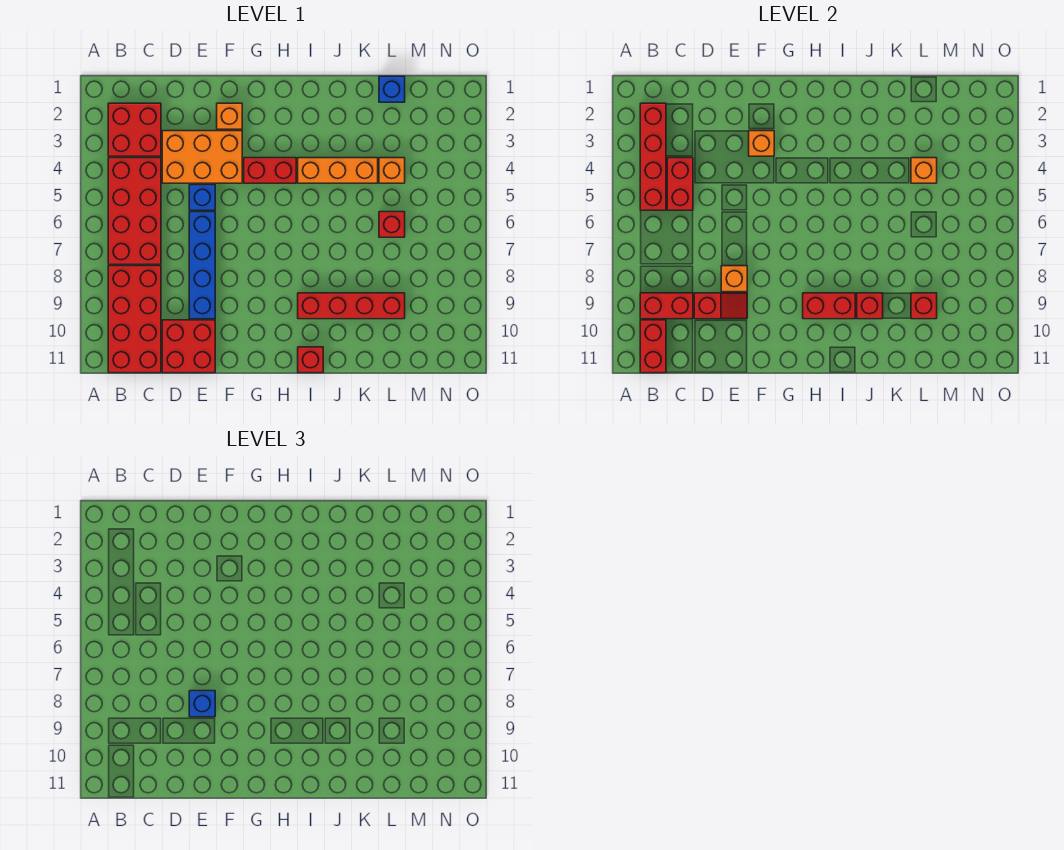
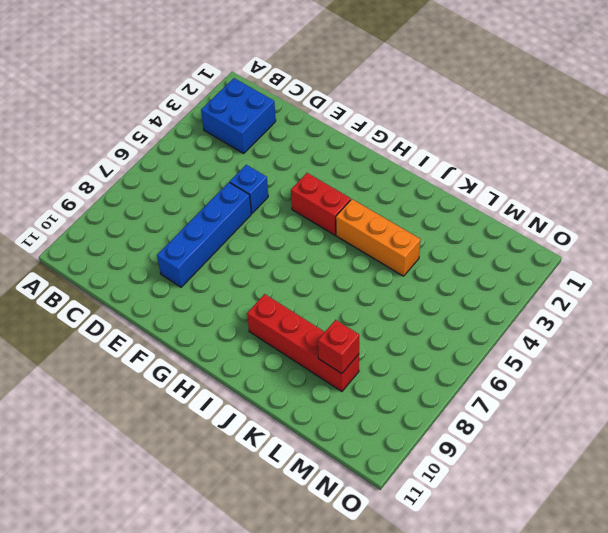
blue brick B2:C3 level 1 -> red brick B2:C3 level 1
none -> red brick B4:C7 level 1
none -> red brick B8:C11 level 1
none -> orange brick D3:F4 level 1

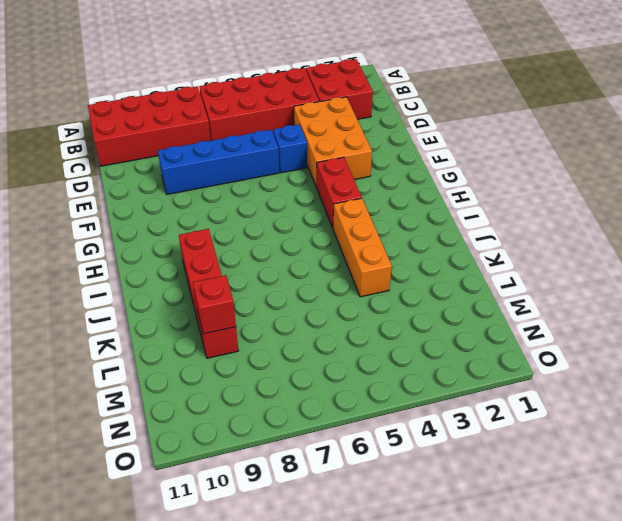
none -> red brick D10:E11 level 1
none -> orange brick F2 level 1
none -> red brick I11 level 1

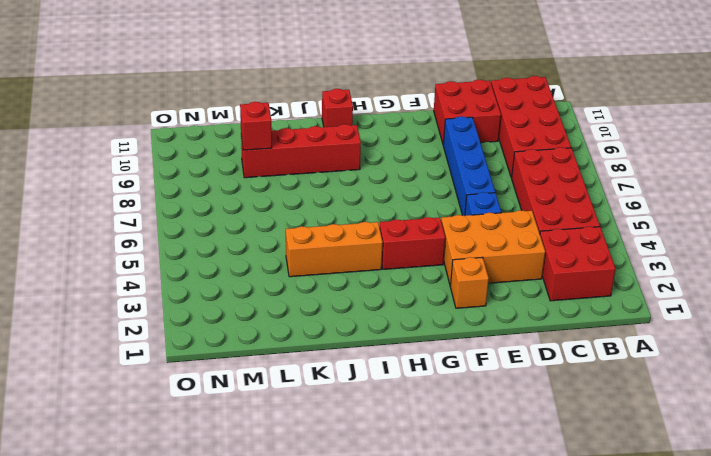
none -> blue brick L1 level 1
none -> orange brick L4 level 1
none -> red brick L6 level 1

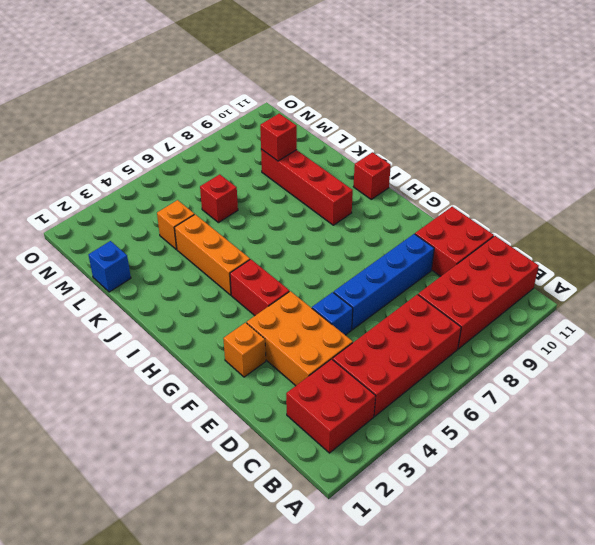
none -> red brick B2:B5 level 2
none -> red brick B9:C9 level 2
none -> red brick B10:B11 level 2

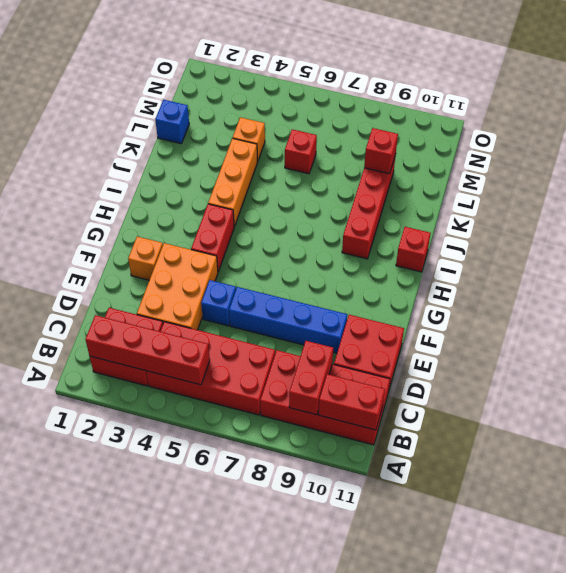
none -> red brick C4:C5 level 2
none -> red slope D9:E9 level 2 top D
none -> orange brick E8 level 2

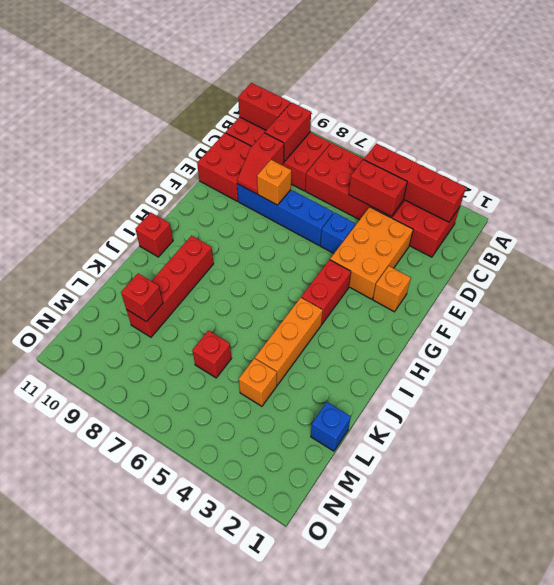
none -> orange brick F3 level 2
none -> red brick H9:I9 level 2
none -> red brick J9 level 2

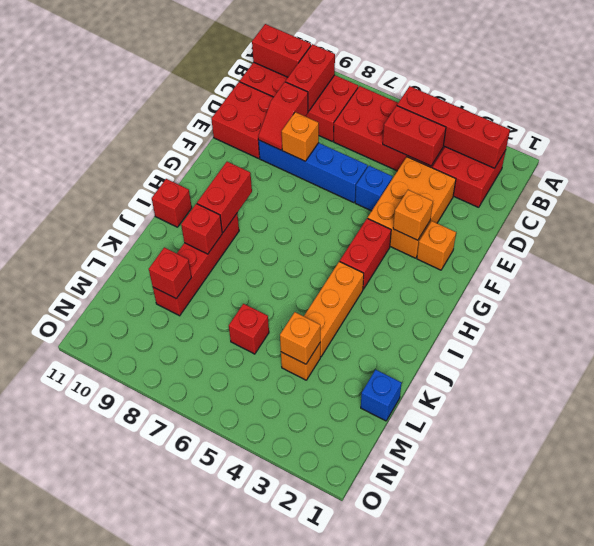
none -> blue brick E8 level 3

